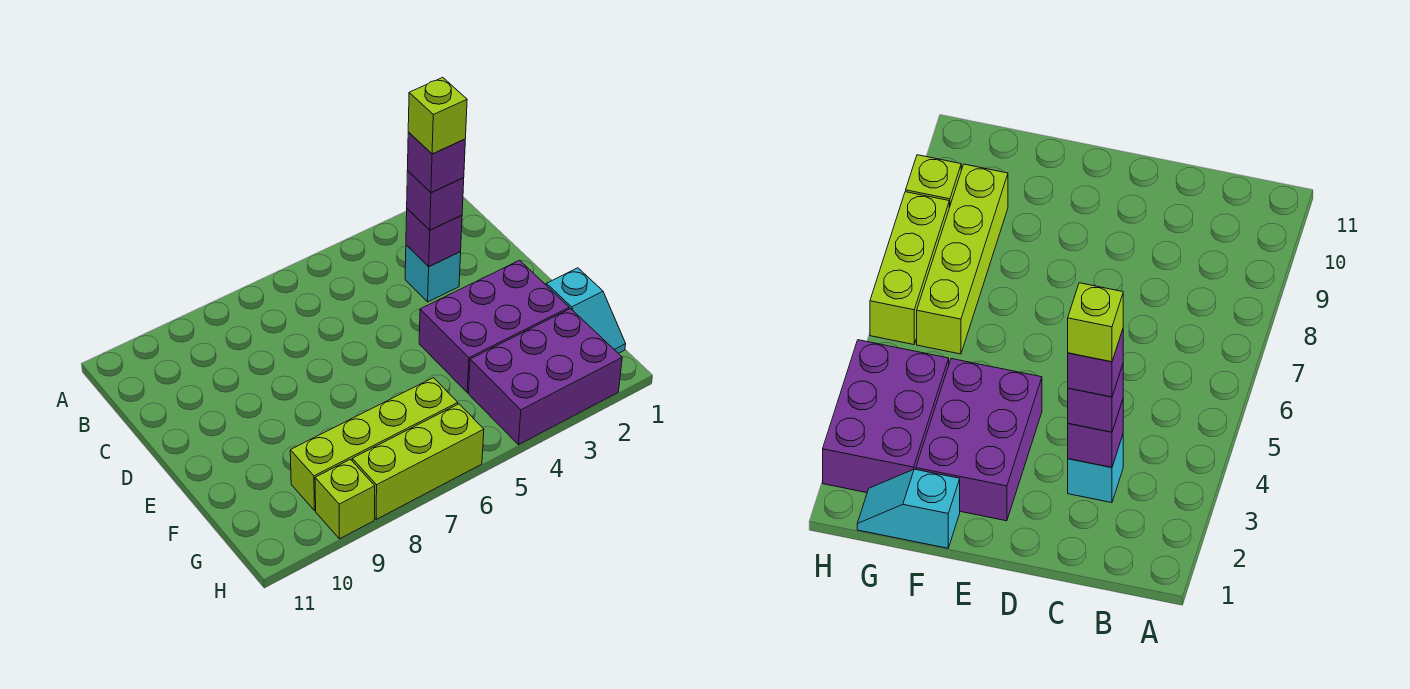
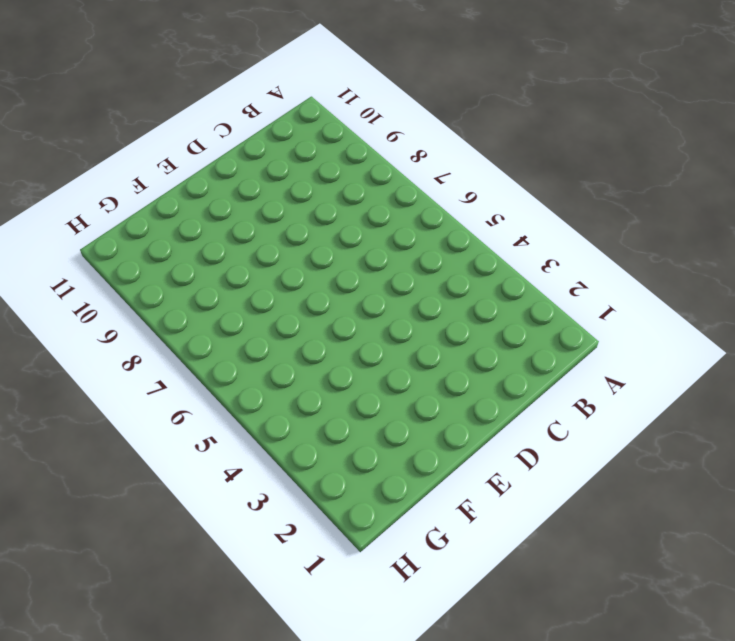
none -> cyan brick C3 level 1
none -> purple brick E2:F4 level 1

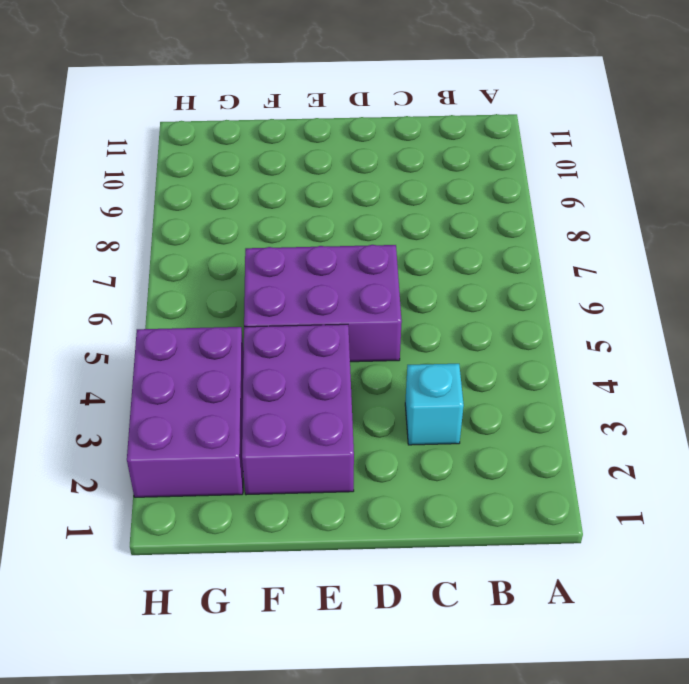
purple brick D5:F6 level 1 -> none
none -> cyan slope F1:G1 level 1 top F
none -> lime brick G6:G9 level 1

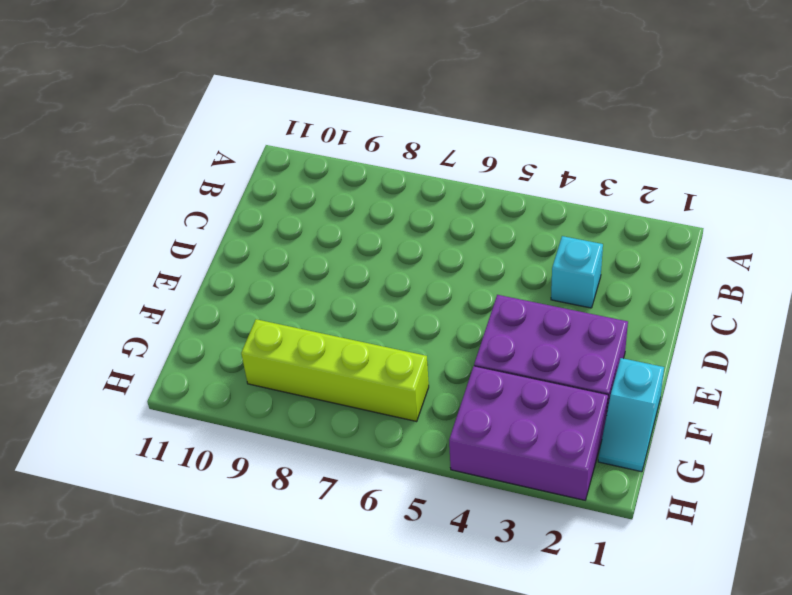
none -> lime brick H6:H8 level 1
none -> lime brick H9 level 1

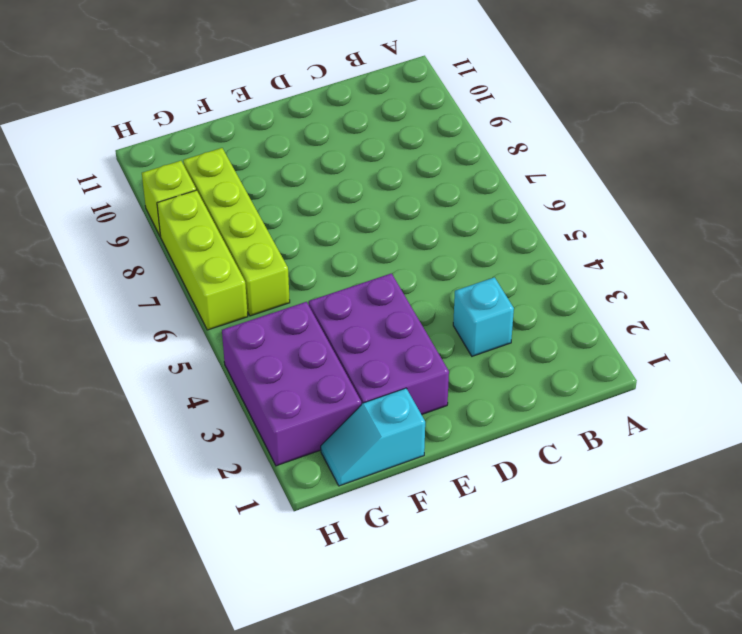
none -> purple brick C3 level 2
none -> purple brick C3 level 3

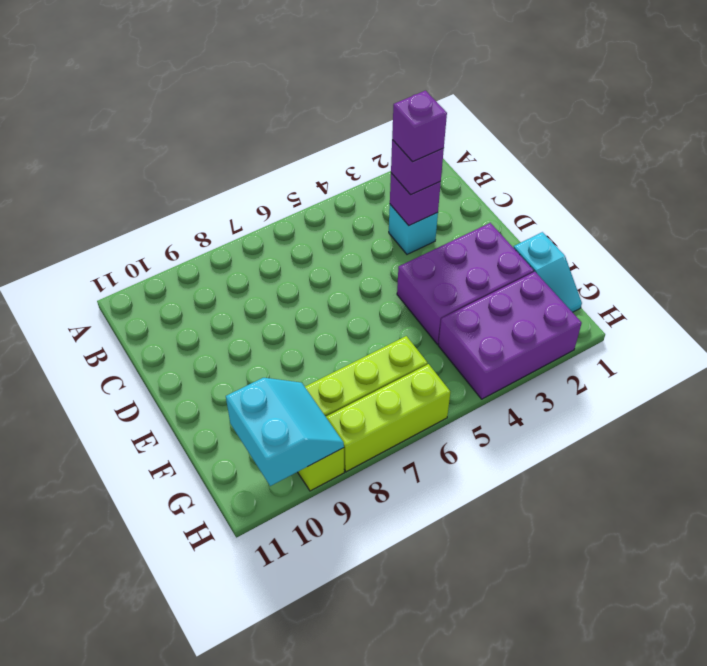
cyan slope G9:H10 level 2 top 10 -> none
none -> lime brick C3 level 5

